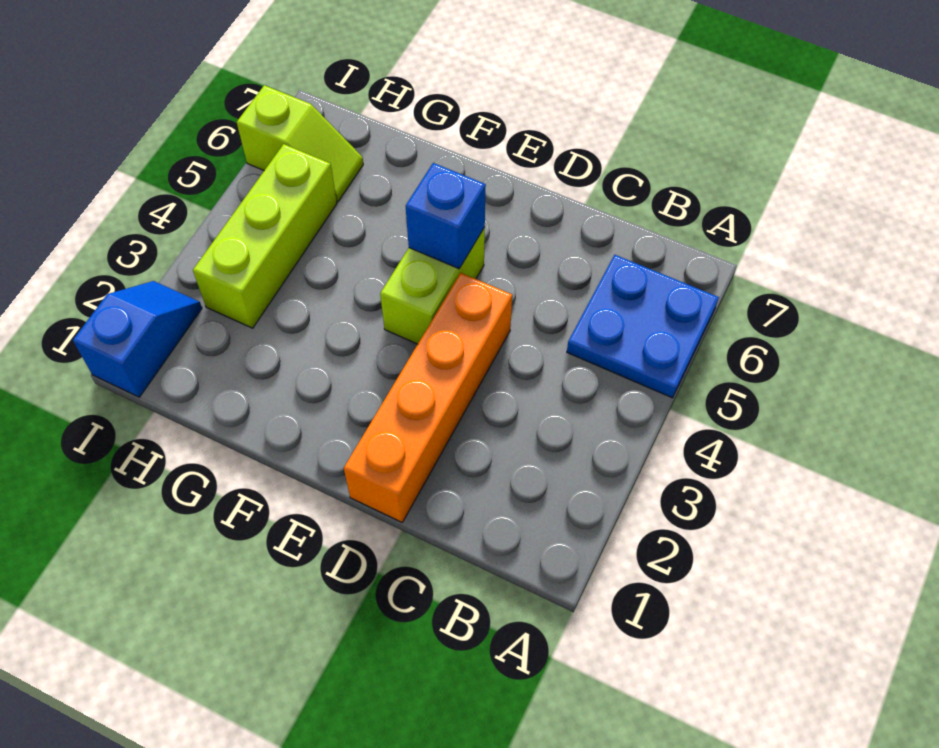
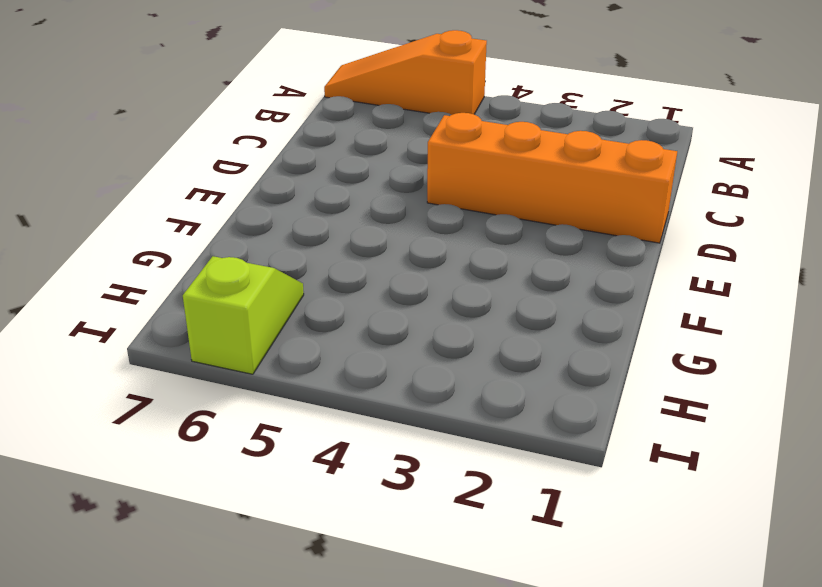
orange slope A5:A7 level 1 top 5 -> blue plate A5:B6 level 1
none -> lime brick E4:E5 level 1
none -> lime brick H3:H5 level 1

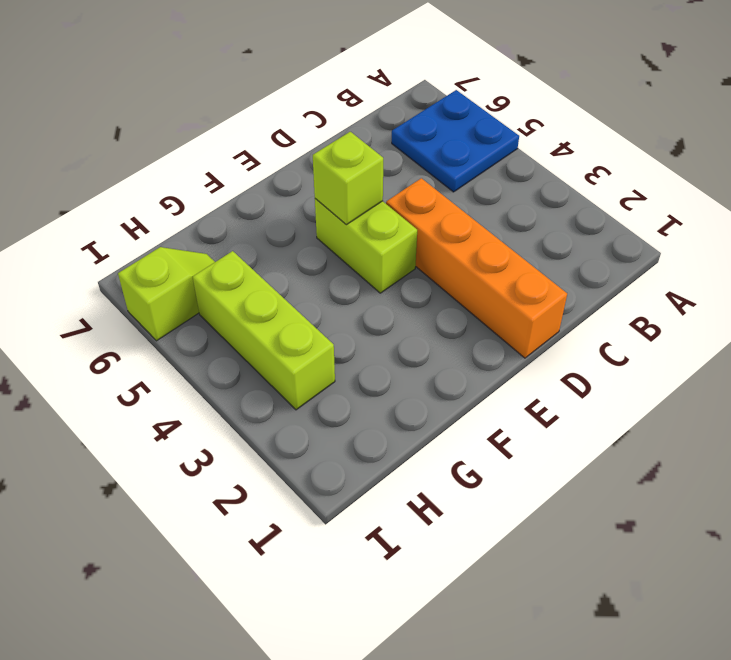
lime brick E5 level 2 -> blue brick E5 level 2
none -> blue slope I1:I2 level 1 top 1

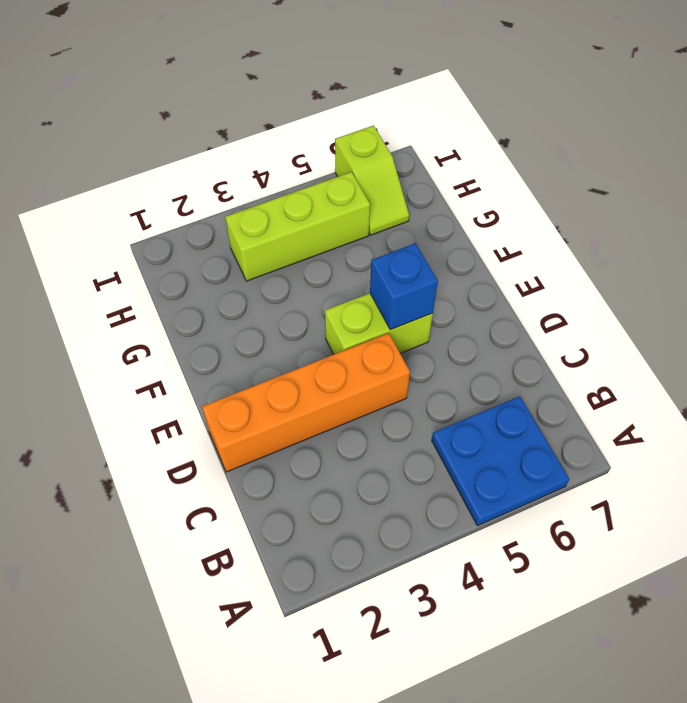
none -> blue slope I1:I2 level 1 top 1

